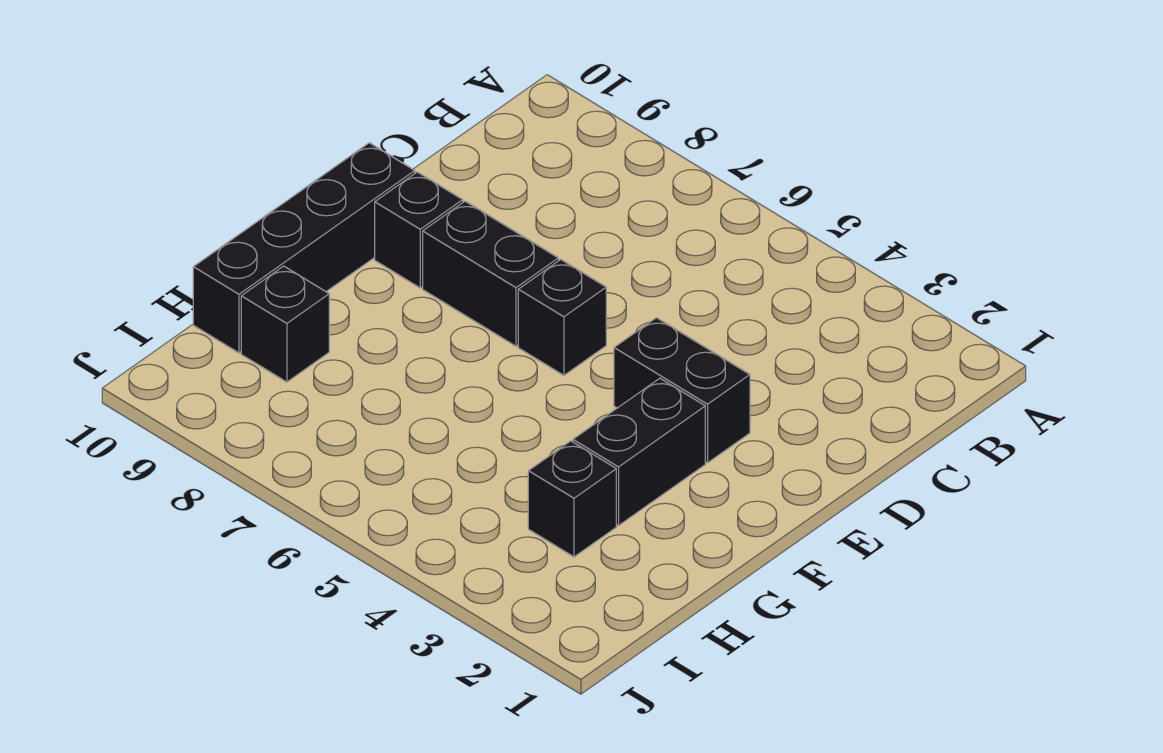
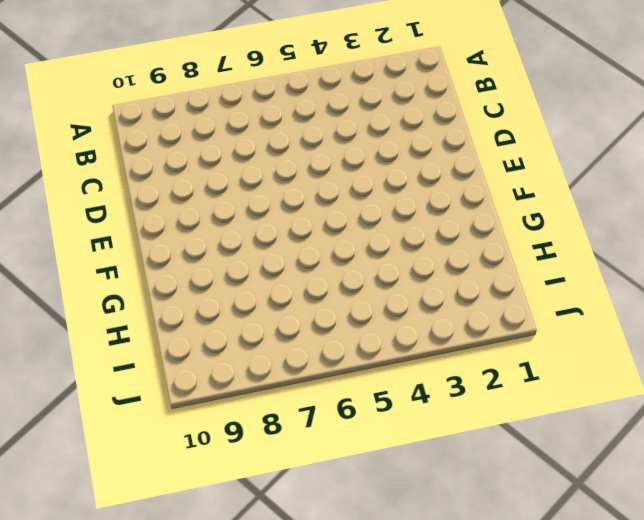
none -> black brick E3:E4 level 1
none -> black brick E6 level 1

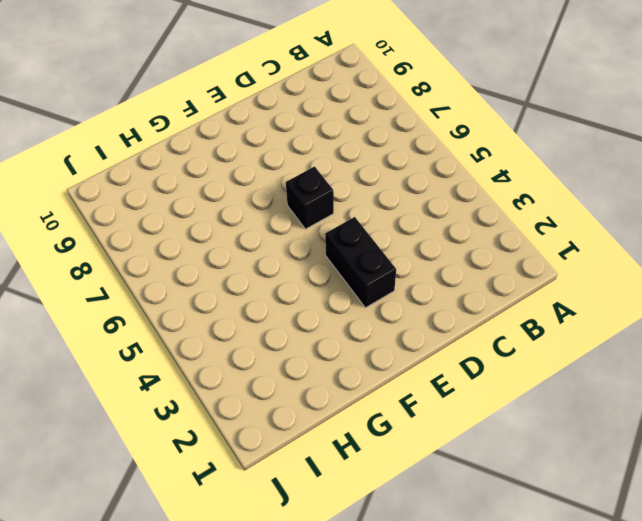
none -> black brick E7:E8 level 1
none -> black brick E9 level 1

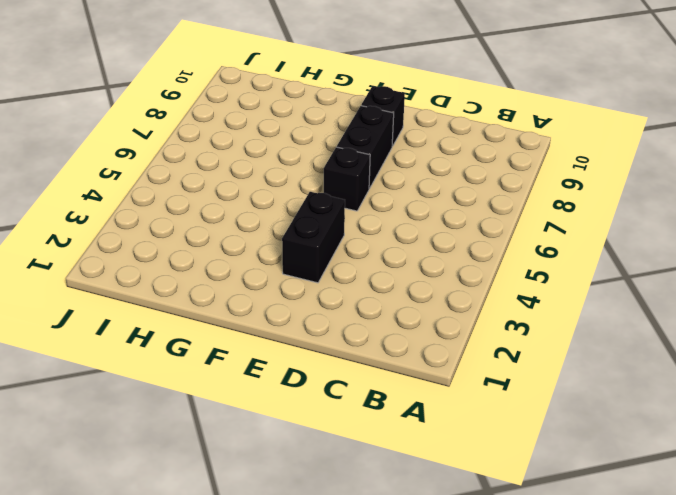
none -> black brick E10:H10 level 1
none -> black brick F3:G3 level 1

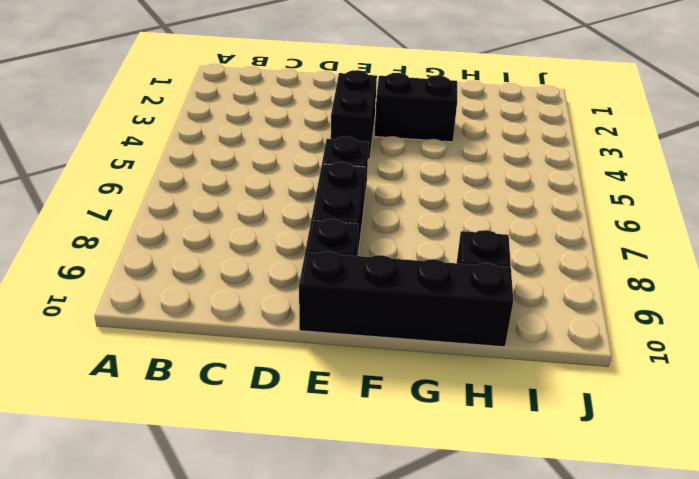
none -> black brick H3 level 1

